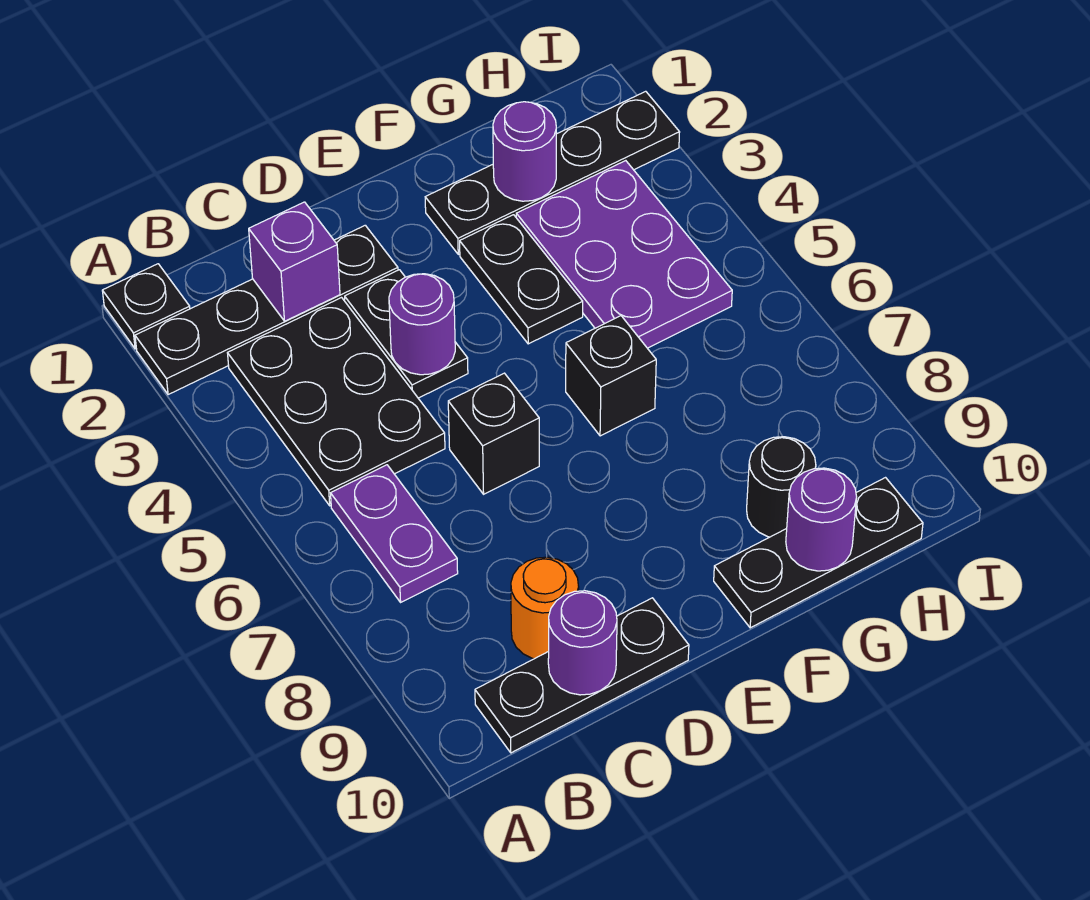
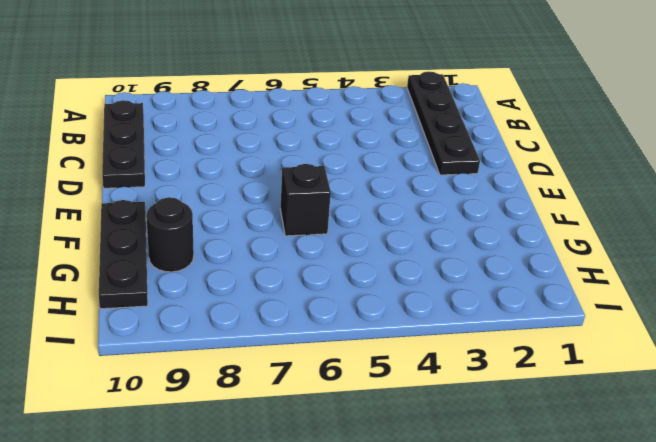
none -> black plate A1 level 1
none -> black plate B3:C5 level 1
none -> purple plate B6:B7 level 1

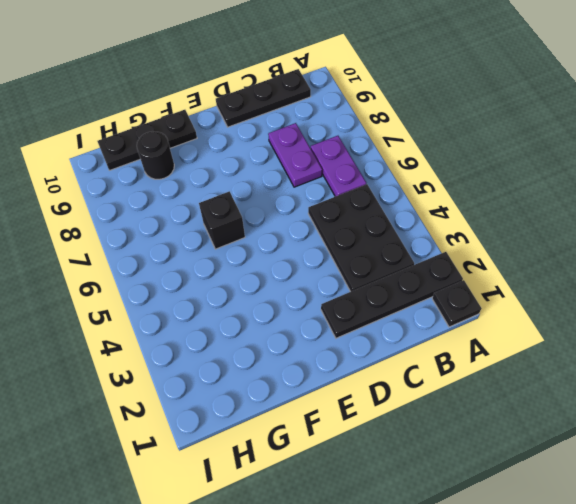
purple plate C7:C8 level 1 -> none
none -> orange round brick C9 level 1
none -> black plate D3:D4 level 1
none -> black brick D6 level 1

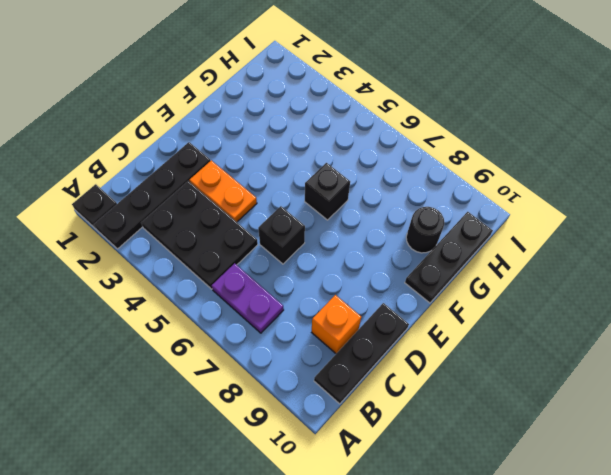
orange brick C9 level 1 -> orange round brick C9 level 1
orange plate D3:D4 level 1 -> black plate D3:D4 level 1
none -> black plate F2:I2 level 1
none -> black plate F3:F4 level 1
none -> purple plate G3:H5 level 1

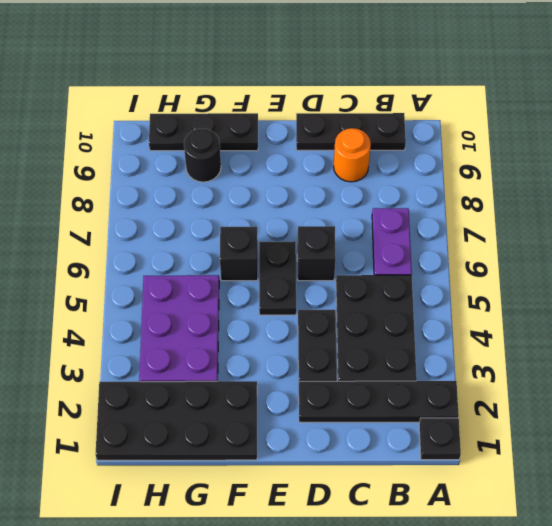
black plate E5:E6 level 1 -> black plate F3:F4 level 1
black plate F1:I2 level 1 -> black plate F2:I2 level 1
none -> purple brick C2 level 2
none -> purple round brick C10 level 2
none -> purple round brick D4 level 2

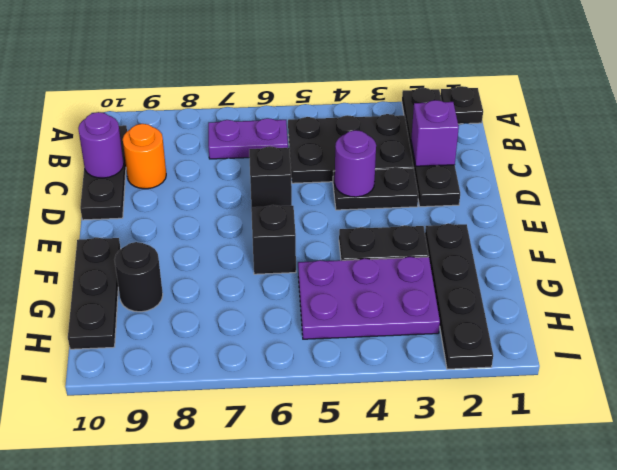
none -> purple round brick G2 level 2
none -> purple round brick G10 level 2

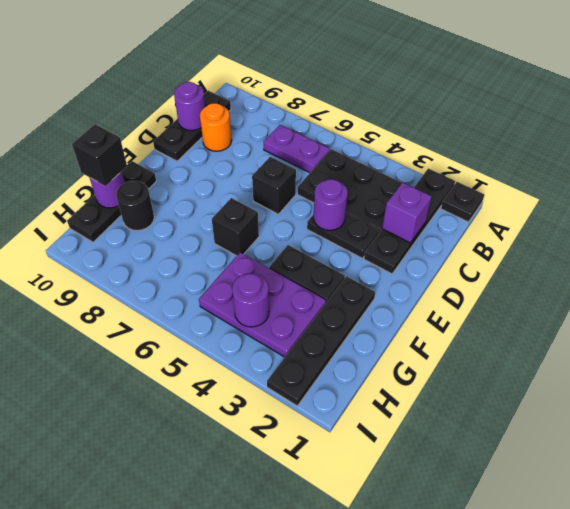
black brick G10 level 3 -> none
purple round brick H4 level 2 -> purple round brick G2 level 2

